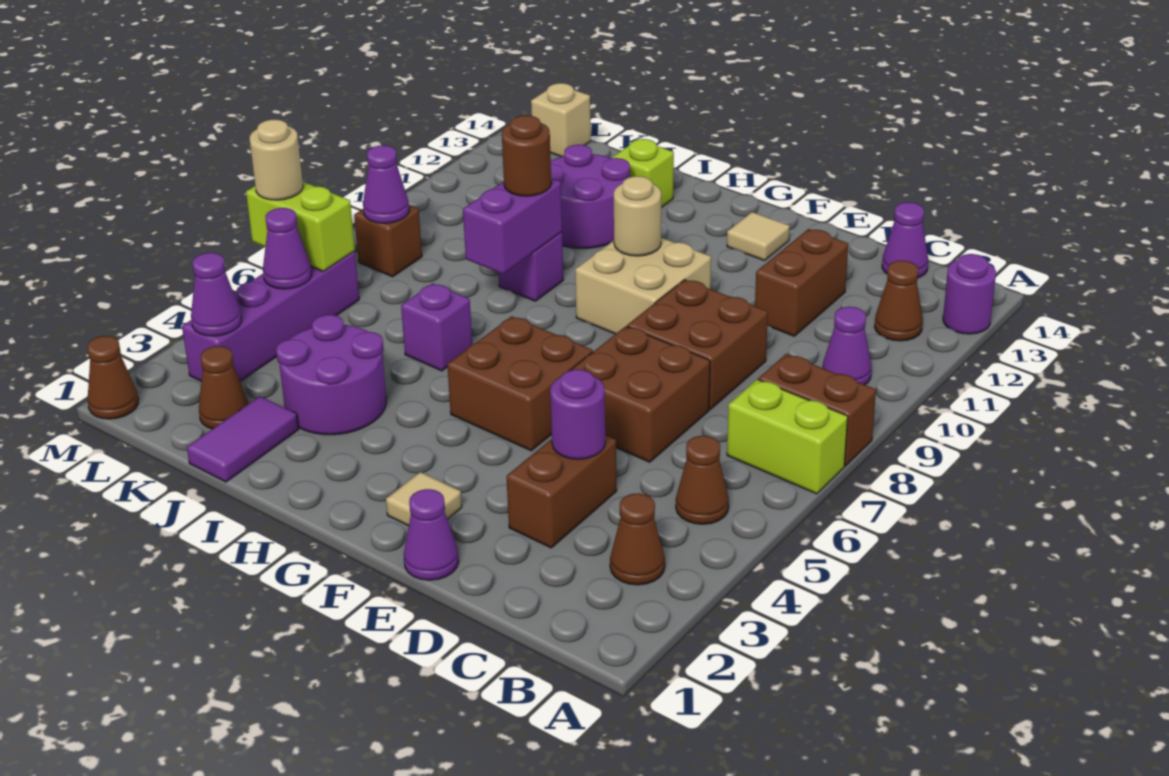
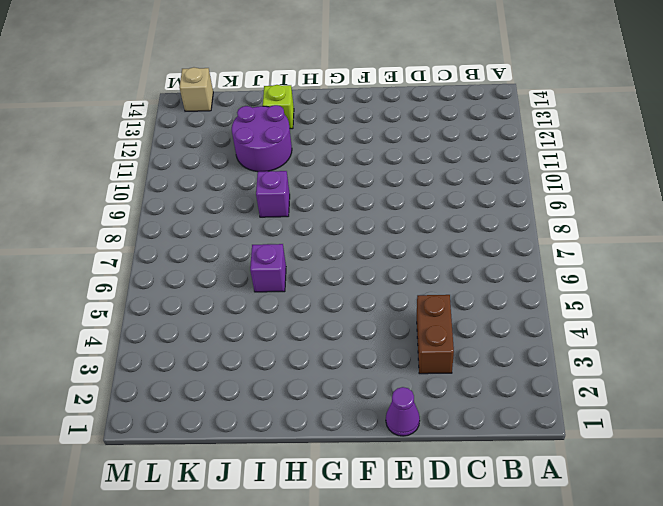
none -> lime brick A7:B7 level 1
none -> brown brick A8:B8 level 1
none -> purple round brick A13 level 1
none -> brown cone B3 level 1

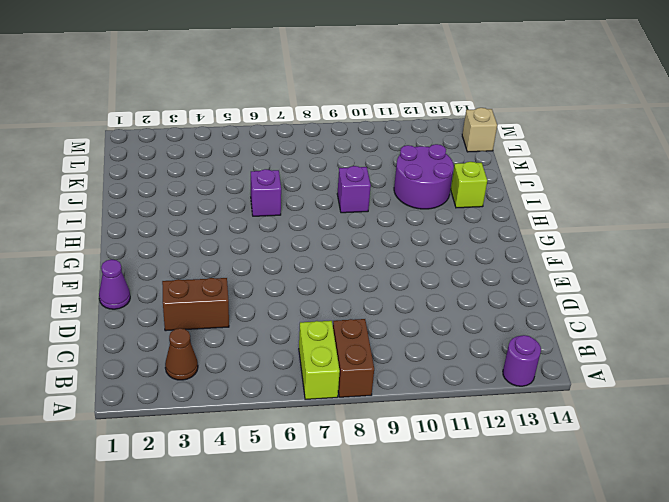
none -> brown cone B5 level 1
none -> purple cone B10 level 1
none -> brown cone B12 level 1
none -> purple cone C14 level 1

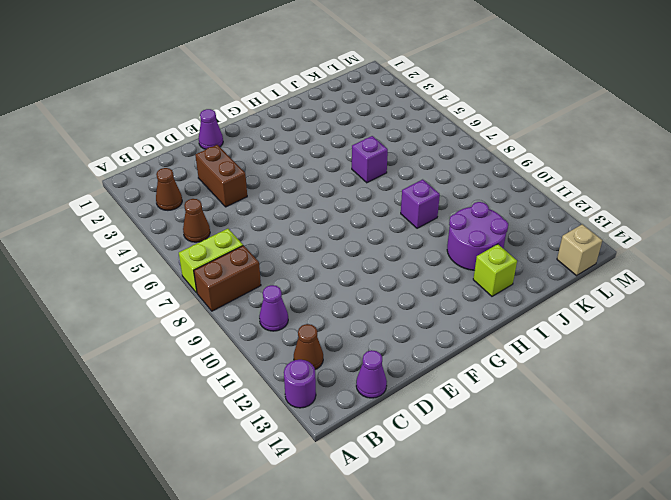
none -> brown brick D6:E7 level 1
none -> brown brick D8:E9 level 1
none -> brown brick D11:D12 level 1
none -> tan tile F2 level 1

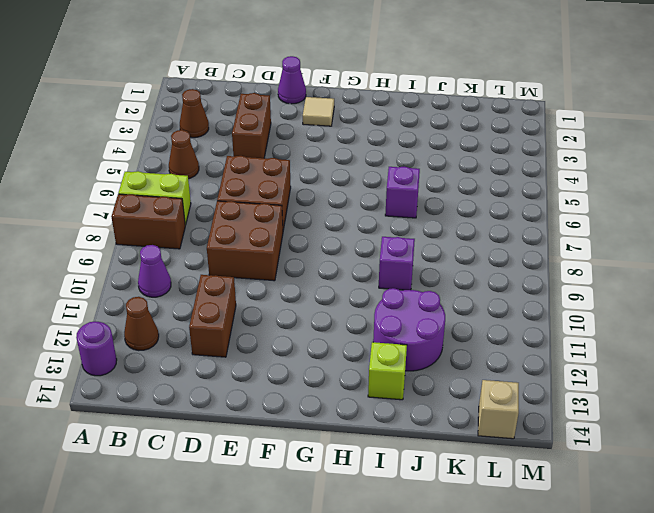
none -> purple cone C14 level 1
none -> brown brick F5:G6 level 1
none -> tan brick F9:G10 level 1
none -> tan tile F13 level 1

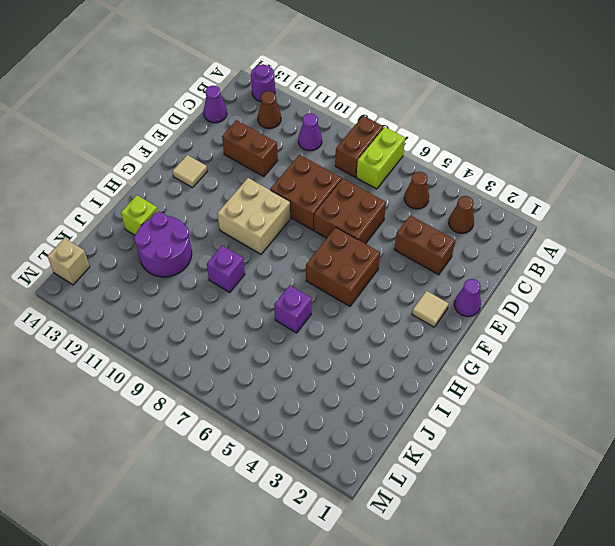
none -> purple round brick I3:J4 level 1
none -> purple tile J1:J2 level 1
none -> brown cone K2 level 1
none -> purple brick L3:L6 level 1

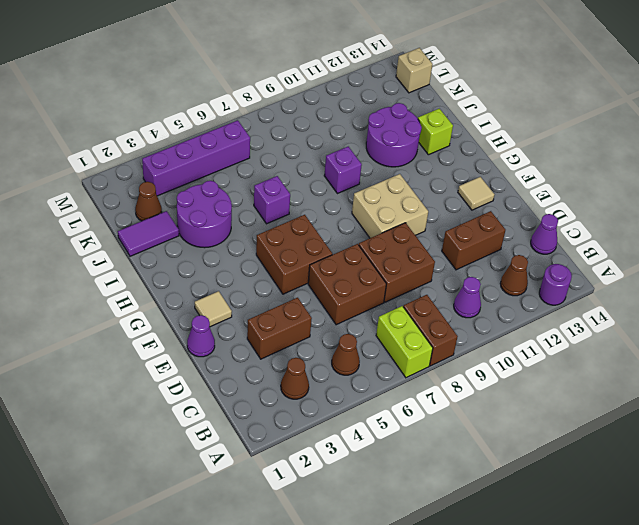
none -> brown brick L8 level 1
none -> brown cone M1 level 1
none -> purple round brick D4 level 2
none -> tan round brick G10 level 2

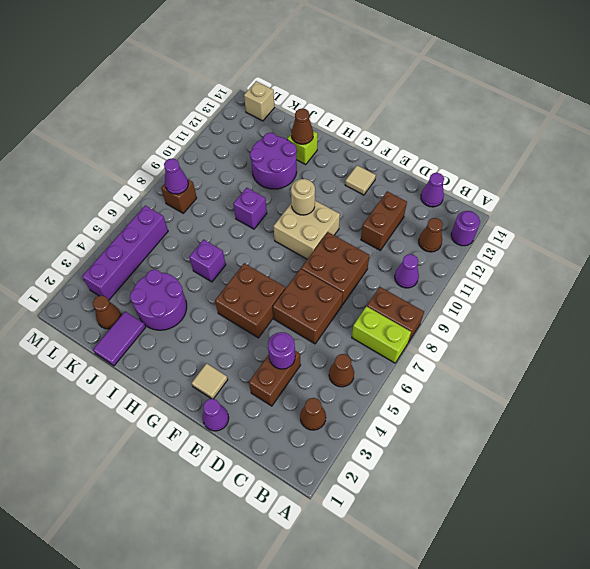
brown cone I13 level 2 -> brown cone M1 level 1
none -> purple brick I8:I9 level 2
none -> purple cone L3 level 2
none -> purple cone L5 level 2
none -> lime brick L6:M6 level 2

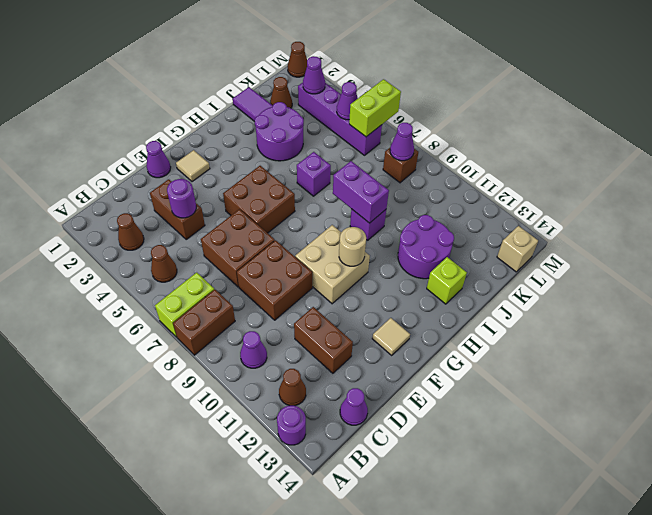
none -> brown round brick I9 level 3
none -> tan round brick M6 level 3

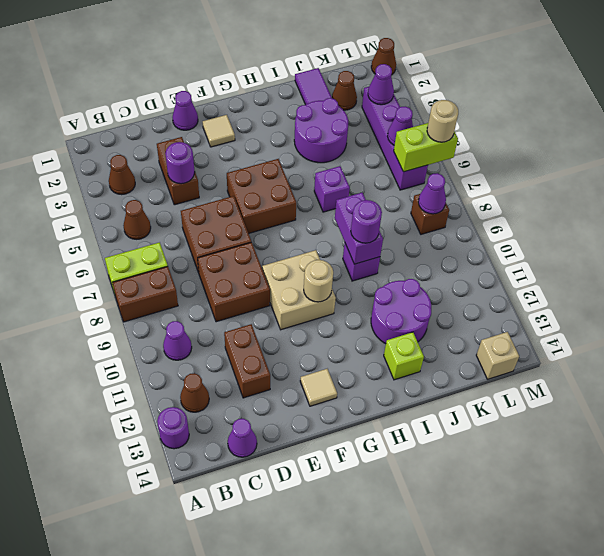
purple round brick I9 level 3 -> brown round brick I9 level 3

